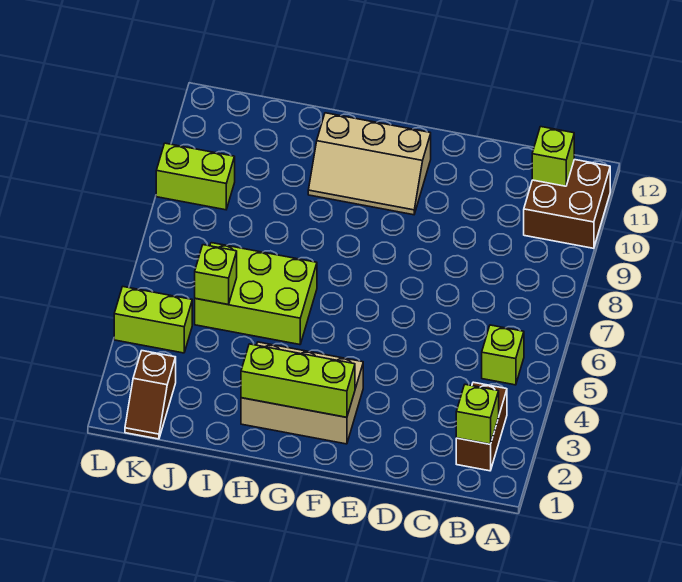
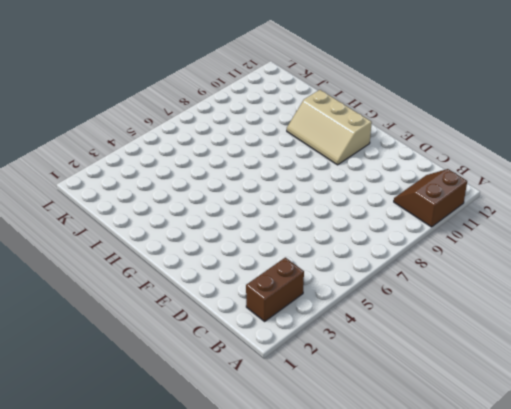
brown slope A10:B11 level 1 top A -> brown brick A10:B11 level 1
none -> lime brick B5 level 1
none -> tan brick F2:H3 level 1
none -> lime brick H5:J6 level 1

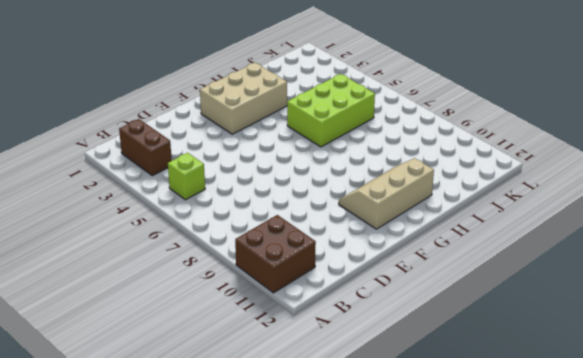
none -> brown slope K1:K2 level 1 top 2
none -> lime brick K4:L4 level 1
none -> lime brick K9:L9 level 1

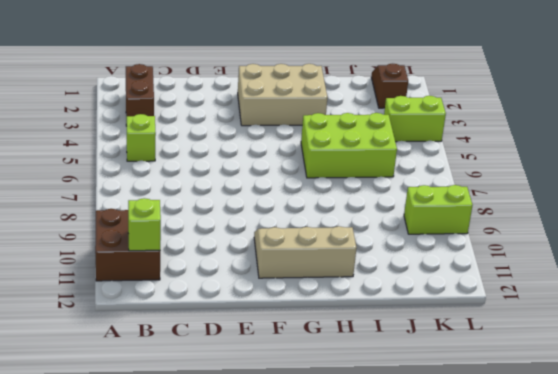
none -> lime brick B2 level 2
none -> lime brick F2:H2 level 2
none -> lime brick J5 level 2

